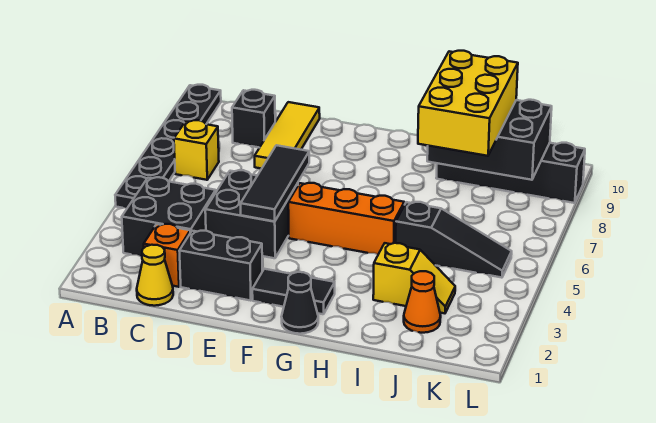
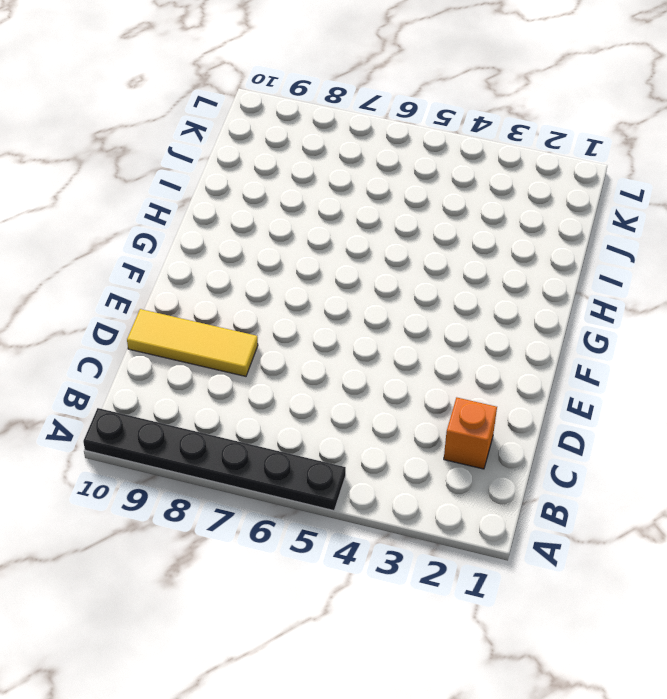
none -> black brick B3:C4 level 1
none -> yellow brick B7 level 1
none -> yellow cone C1 level 1

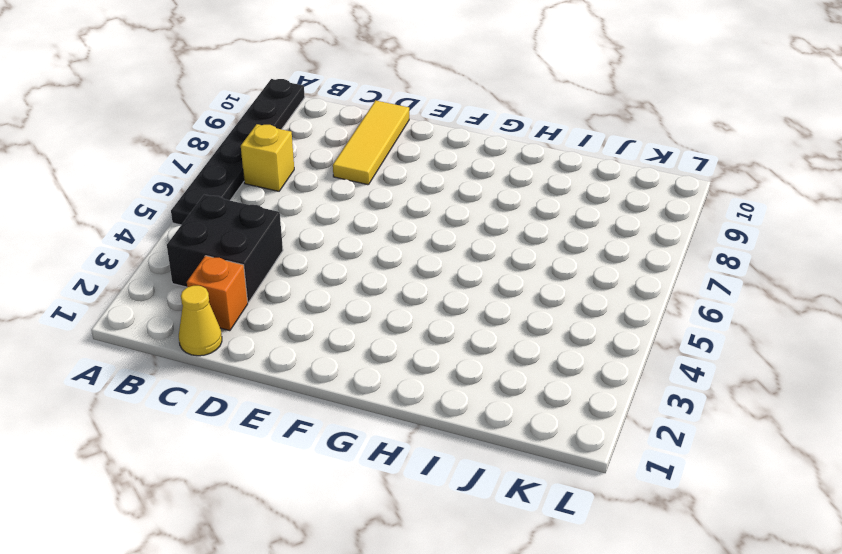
none -> black brick C9 level 1
none -> black brick D2:E2 level 1
none -> black brick D4:E5 level 1

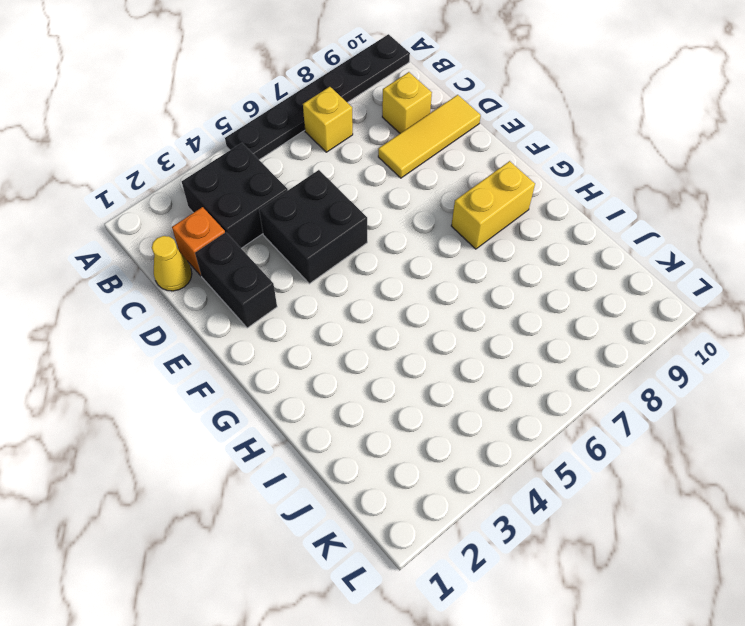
yellow brick C9 level 1 -> black brick C9 level 1
yellow brick G8:G9 level 1 -> none
none -> black tile F2:G2 level 1
none -> orange brick F5:H5 level 1
none -> black cone G1 level 1

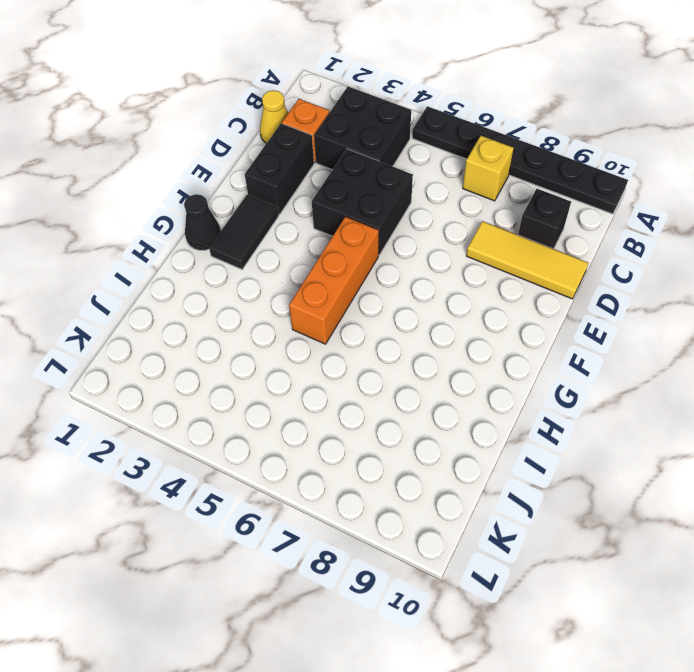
none -> yellow slope I3:J3 level 1 top I
none -> black slope I5:K5 level 1 top I
none -> black brick I9:L9 level 1

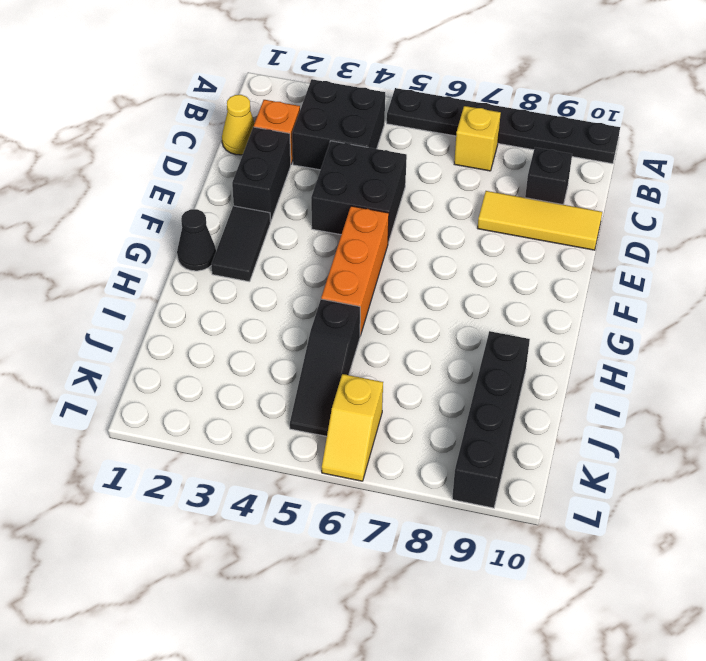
yellow slope K6:L6 level 1 top K -> yellow slope I3:J3 level 1 top I
none -> orange cone J2 level 1
none -> black tile E4:E6 level 2
none -> black brick I8:K9 level 2

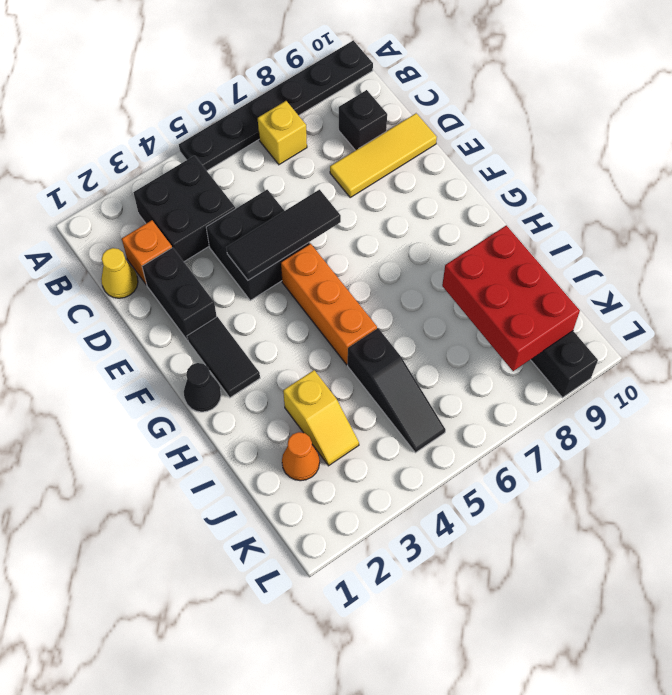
red brick I8:K9 level 2 -> black brick I8:K9 level 2
none -> yellow brick I7:J9 level 3

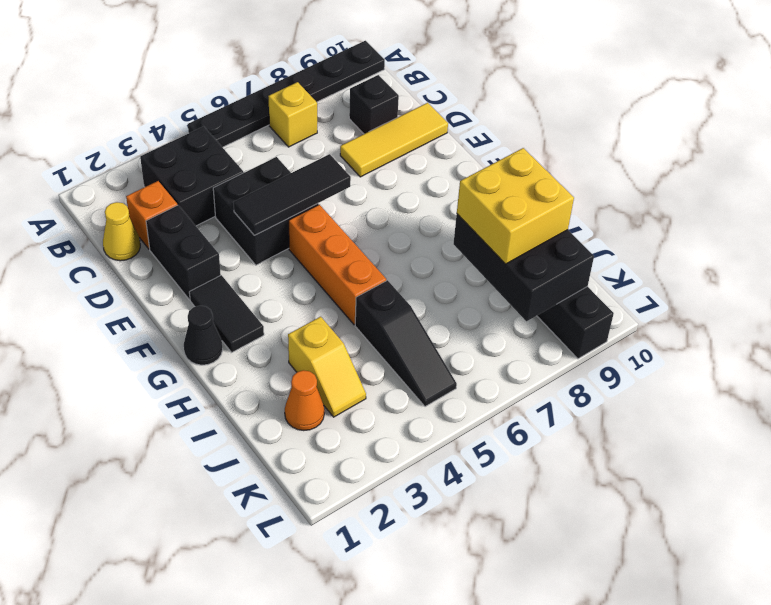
yellow brick I8:J9 level 3 -> yellow brick I7:J9 level 3

